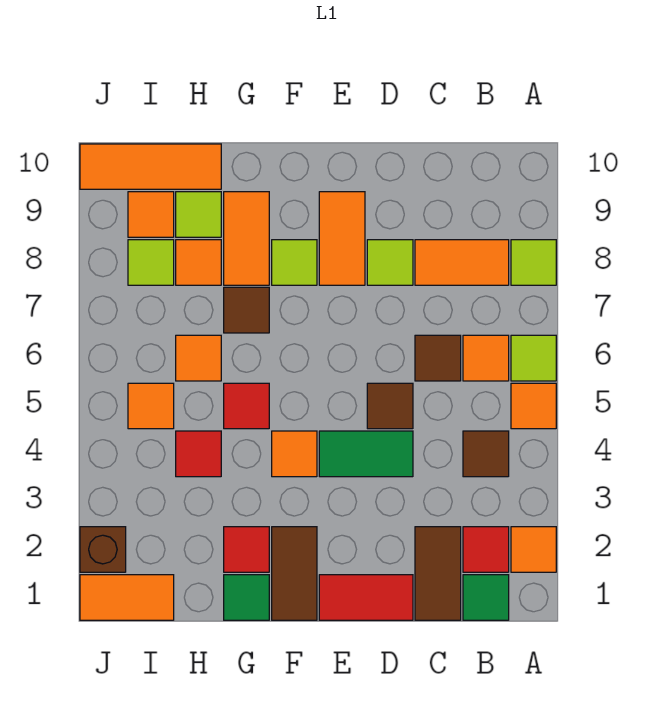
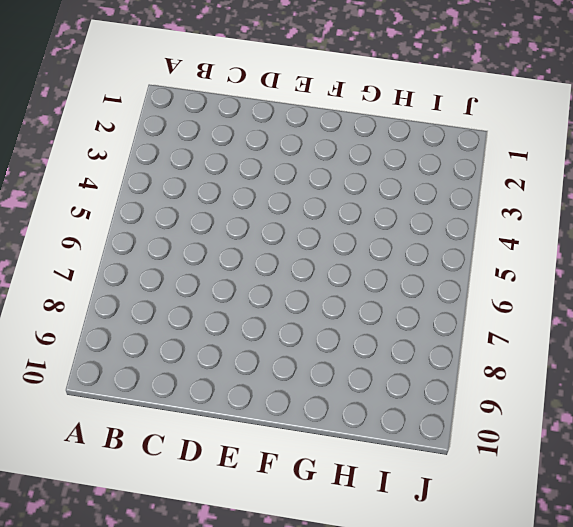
none -> orange tile A2 level 1
none -> orange tile A5 level 1
none -> lime tile A6 level 1
none -> lime tile A8 level 1

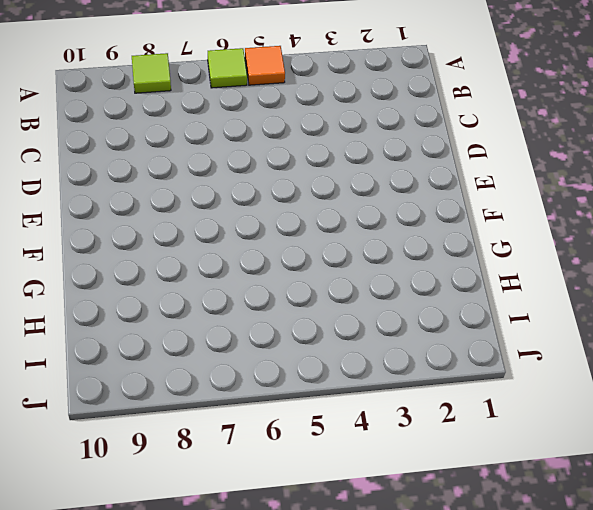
none -> orange tile A2 level 1
none -> green tile B1 level 1
none -> red tile B2 level 1
none -> brown tile B4 level 1

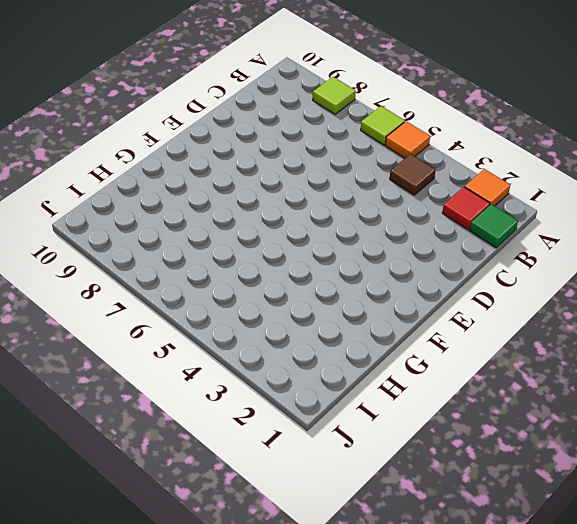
none -> orange tile B6 level 1
none -> orange tile B8:C8 level 1
none -> brown tile C1:C2 level 1
none -> brown tile C6 level 1

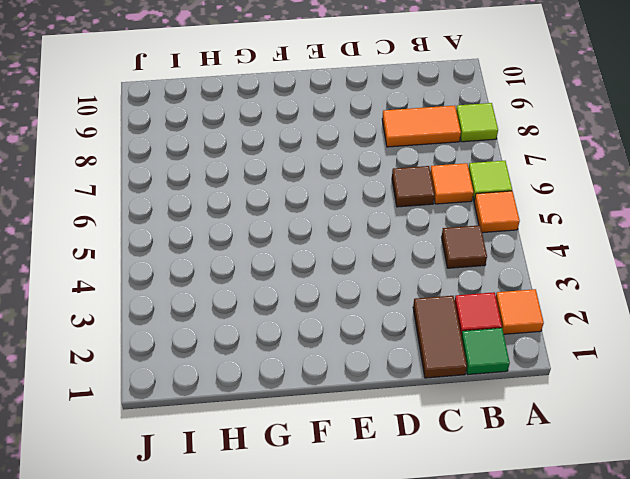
none -> red tile D1:E1 level 1
none -> green tile D4:E4 level 1
none -> brown tile D5 level 1
none -> lime tile D8 level 1

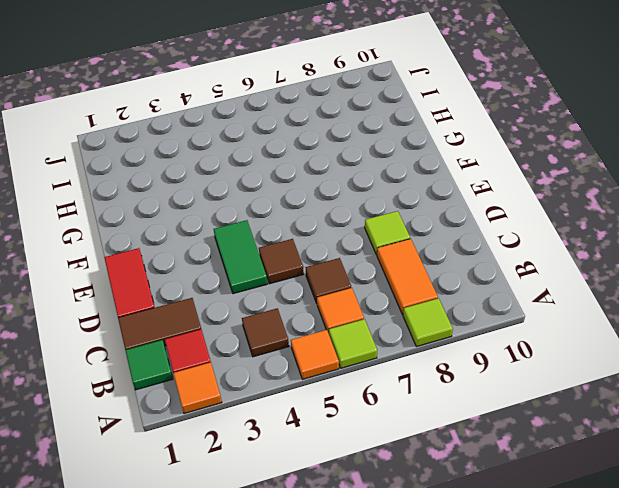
none -> orange tile E8:E9 level 1
none -> brown tile F1:F2 level 1
none -> orange tile F4 level 1
none -> lime tile F8 level 1

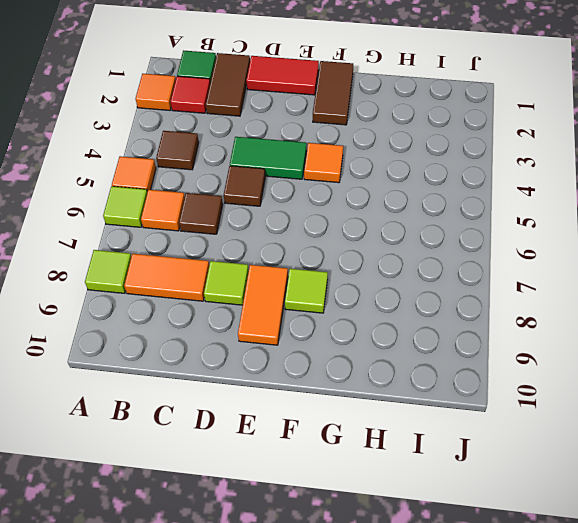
none -> green tile G1 level 1
none -> red tile G2 level 1
none -> red tile G5 level 1
none -> brown tile G7 level 1

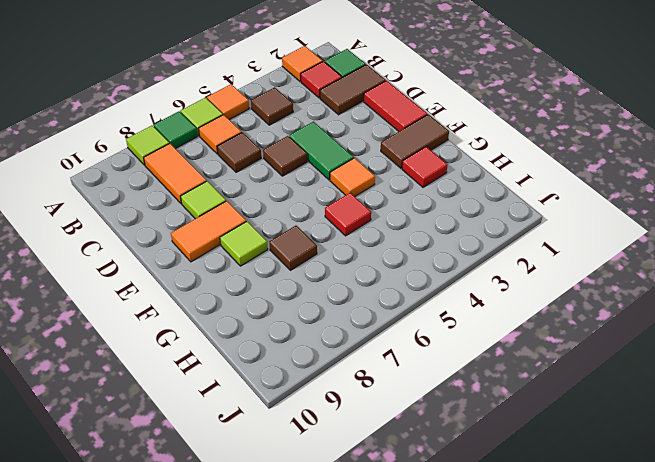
green tile A7 level 1 -> green tile G1 level 1
none -> orange tile G8:G9 level 1
none -> red tile H4 level 1
none -> orange tile H6 level 1
none -> orange tile H8 level 1

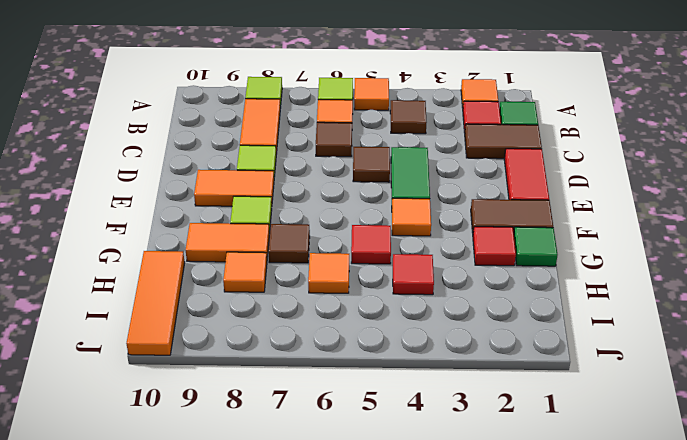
none -> lime tile H9 level 1
none -> orange tile I1:J1 level 1
none -> orange tile I5 level 1
none -> lime tile I8 level 1

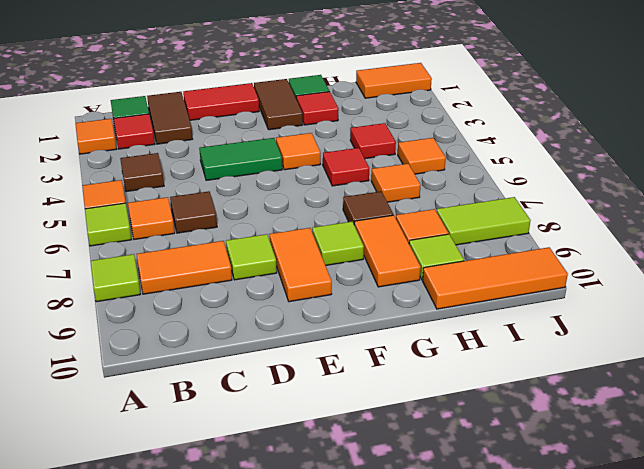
lime tile I8:J8 level 1 -> lime tile I8 level 1
none -> brown tile D5 level 1
none -> orange tile I9 level 1
none -> brown brick J2 level 1

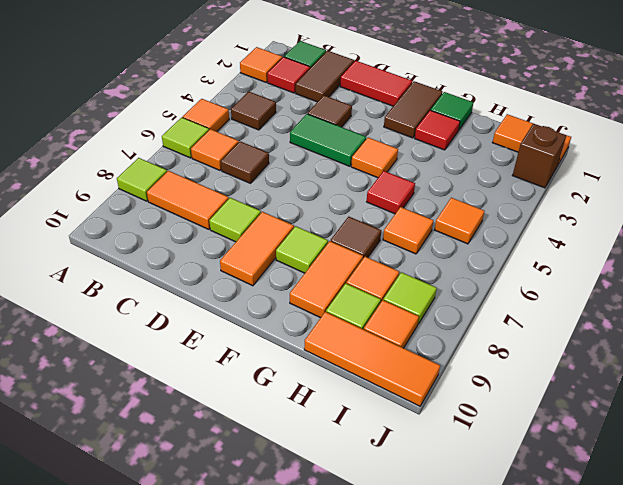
brown tile D3 level 1 -> brown tile D5 level 1
none -> red tile H4 level 1

